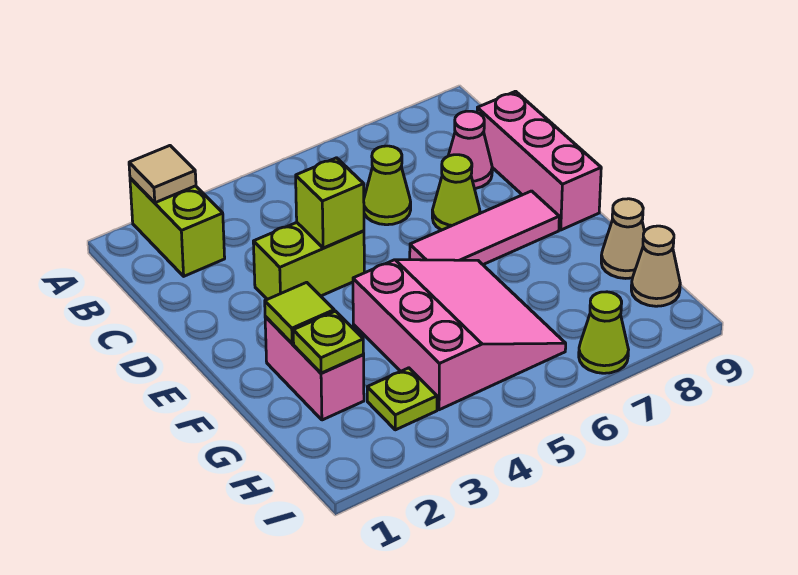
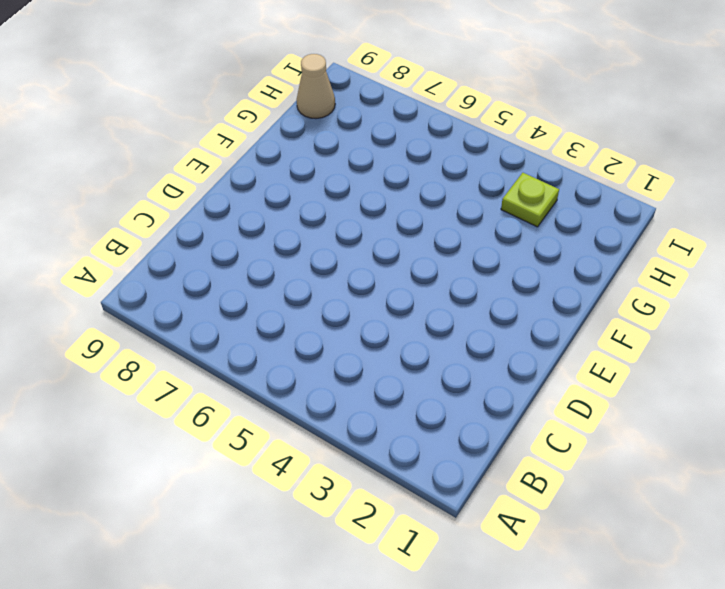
none -> lime brick A2:B2 level 1
none -> lime cone C6 level 1
none -> pink cone C8 level 1

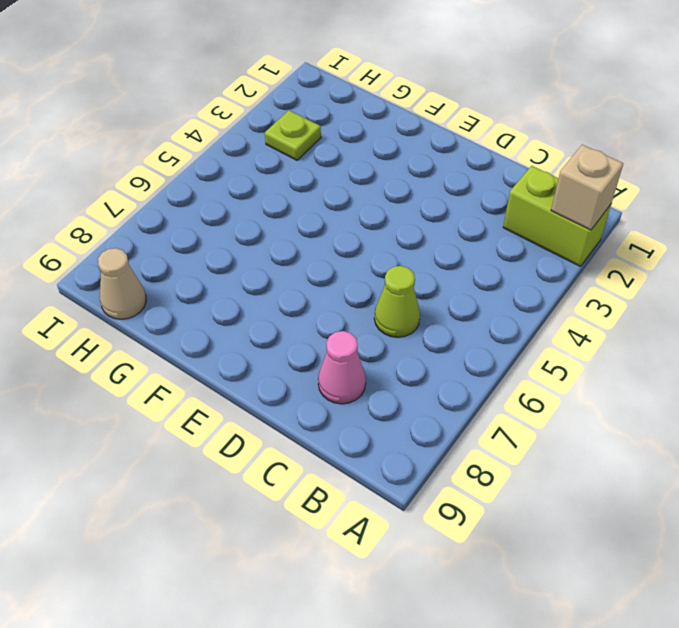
tan brick A2 level 2 -> tan tile A2 level 2
none -> pink brick C9:E9 level 1
none -> lime brick D3:D4 level 1
none -> lime cone D7 level 1

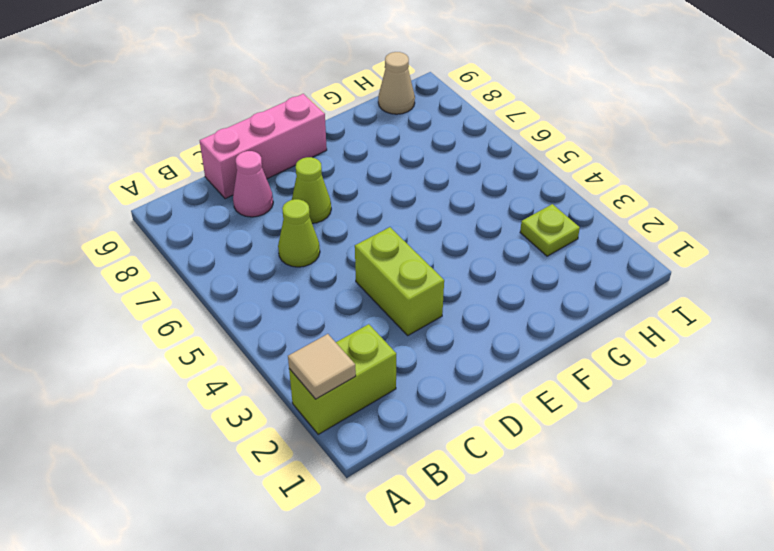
none -> pink tile E6:E8 level 1
none -> pink brick F2:G2 level 1
none -> pink slope F4:H6 level 1 top 4

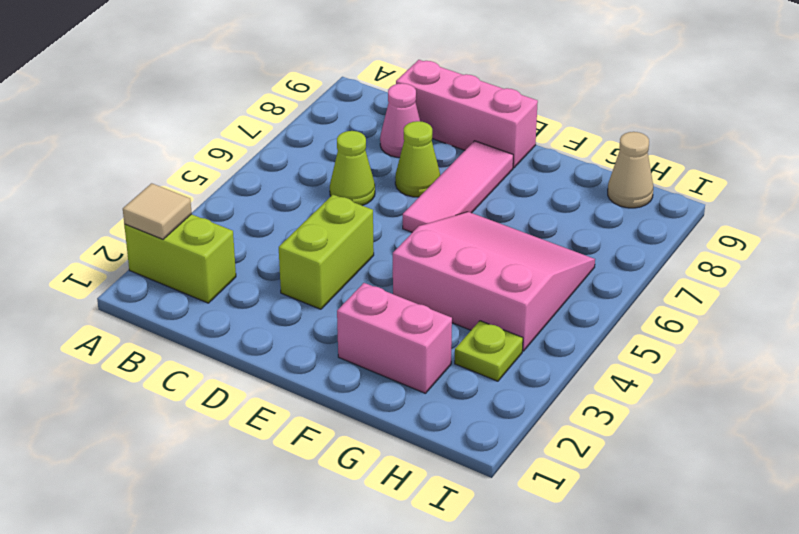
none -> tan cone G9 level 1
none -> lime cone I7 level 1
none -> lime brick D4 level 2

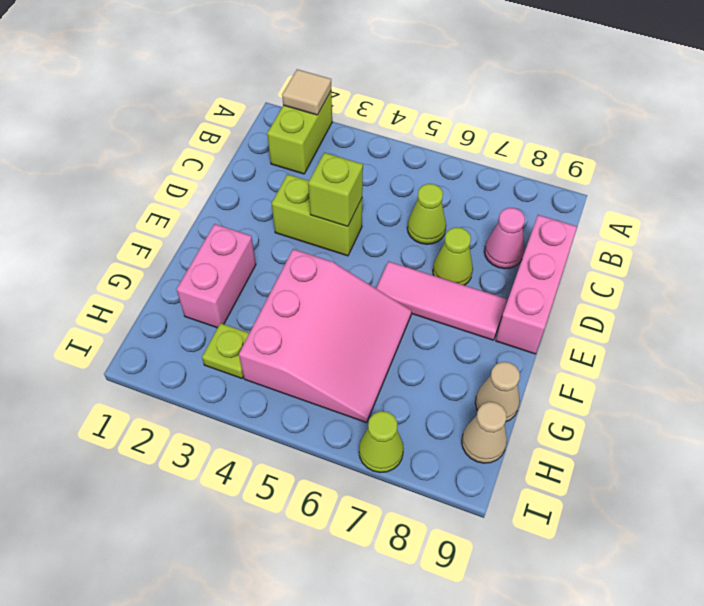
none -> lime tile F2 level 2
none -> lime plate G2 level 2

